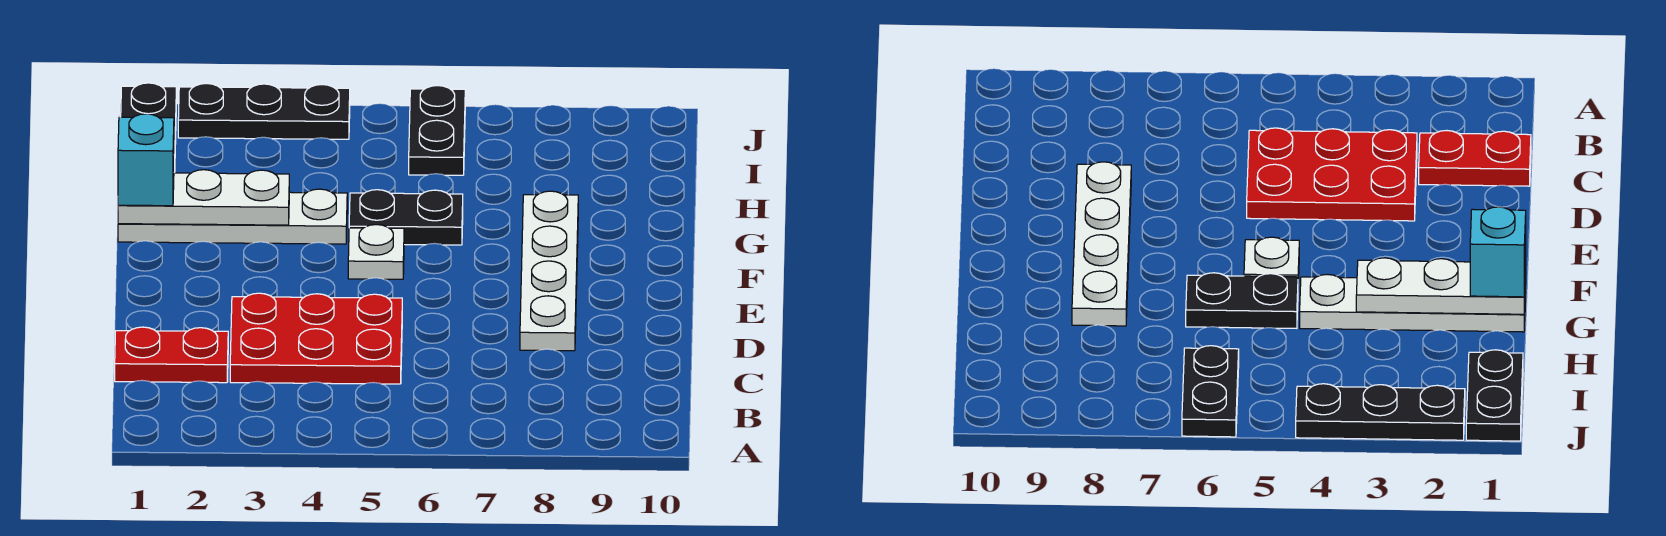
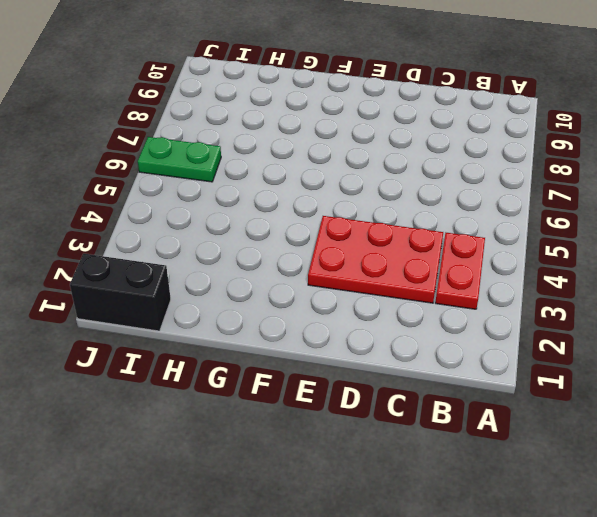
red plate B3:B4 level 1 -> red plate C1:C2 level 1
red plate C3:E4 level 1 -> red plate C3:D5 level 1
black brick I1:J1 level 1 -> black plate I1:J1 level 1
green plate I6:J6 level 1 -> black plate I6:J6 level 1
none -> white plate D8:G8 level 1
none -> white plate F5 level 1

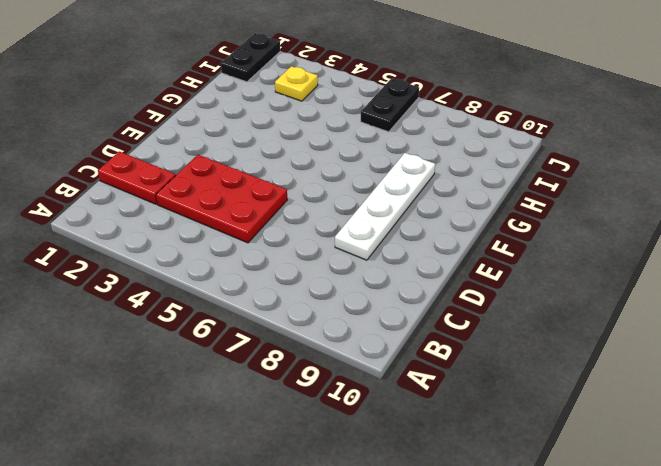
yellow plate I3 level 1 -> none
none -> white plate F5 level 1
none -> white plate G1:G4 level 1

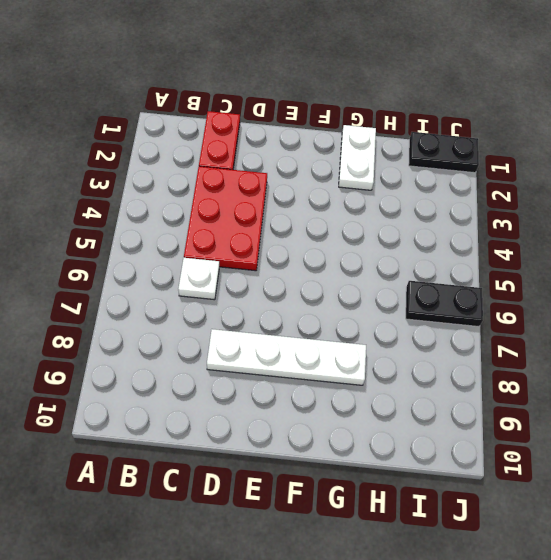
white plate C6 level 1 -> white plate F5 level 1
white plate G1:G2 level 1 -> white plate G1:G4 level 1
none -> black plate G5:G6 level 1
none -> black plate J2:J4 level 1

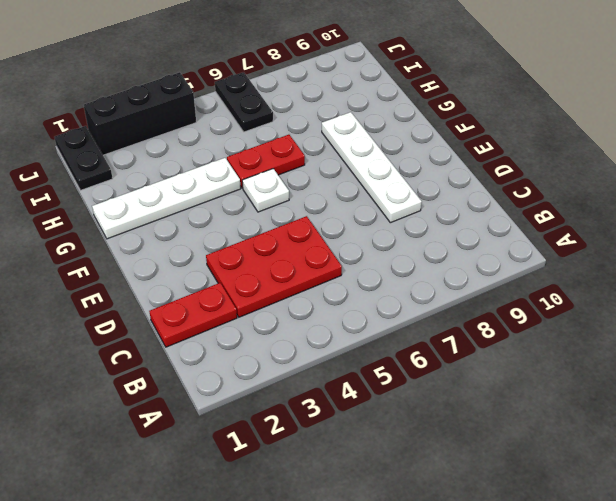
red plate G5:G6 level 1 -> black plate G5:G6 level 1
black brick J2:J4 level 1 -> black plate J2:J4 level 1
none -> white plate G1:G3 level 2
none -> cyan brick G1 level 3

